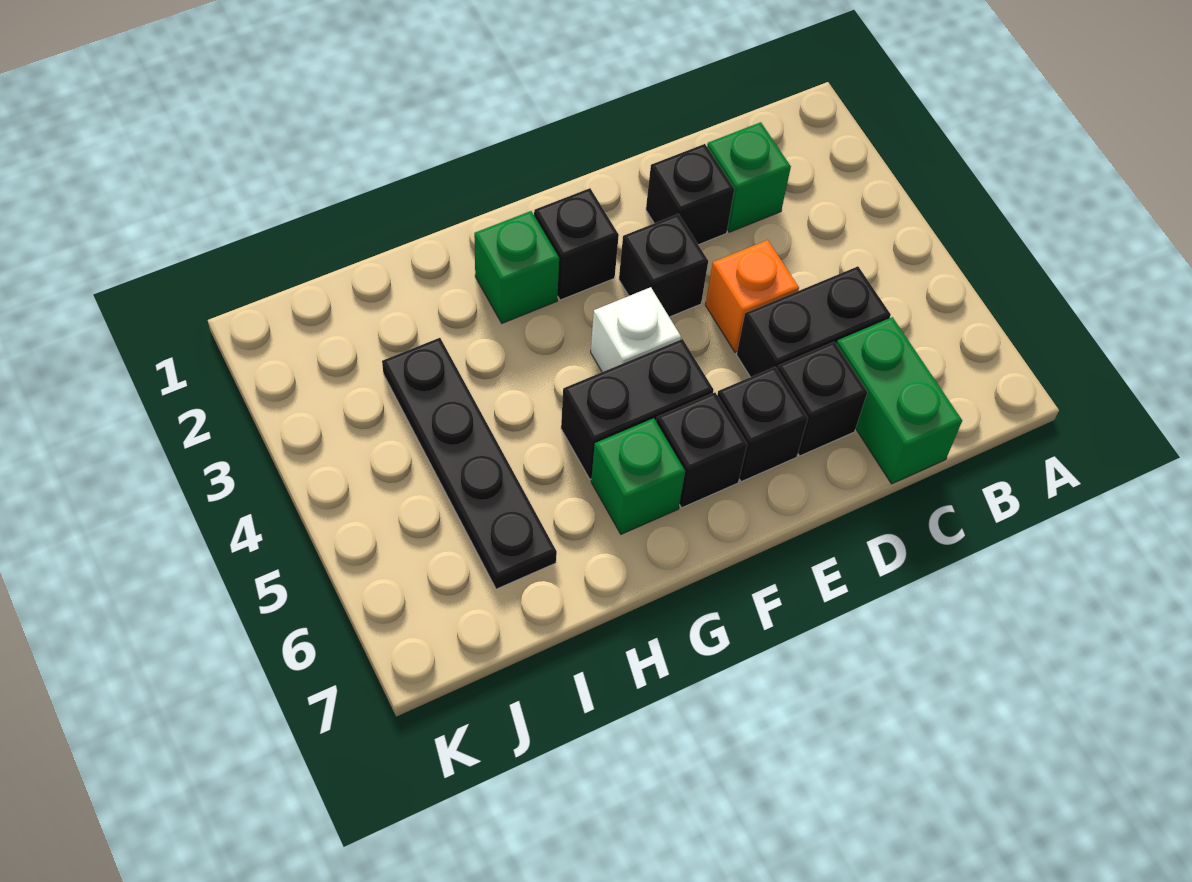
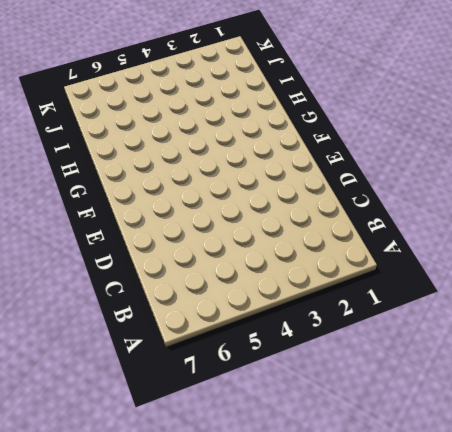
none -> green brick C2 level 1
none -> black brick C5:D5 level 1
none -> green brick C6:C7 level 1

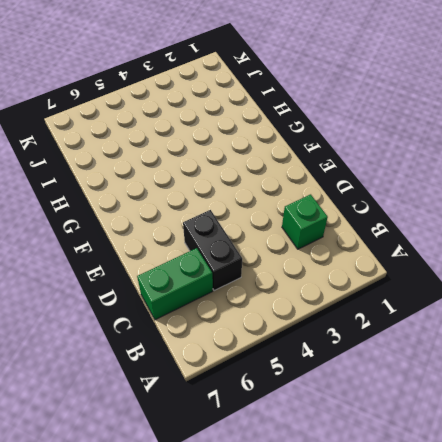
none -> black brick D2 level 1
none -> orange brick D4 level 1
none -> black brick D6 level 1

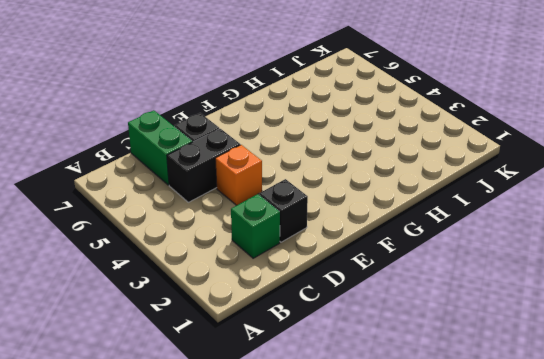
none -> black brick E3 level 1
none -> black brick E6 level 1
none -> black brick F2 level 1

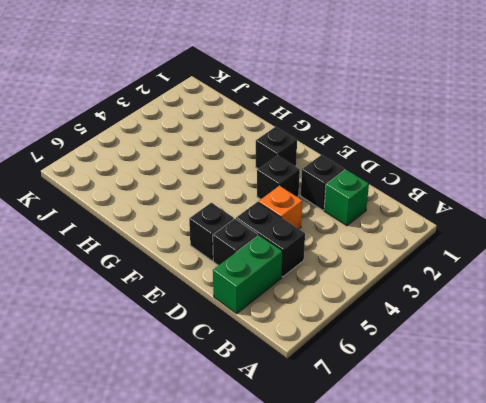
none -> white brick F4 level 1
none -> black brick F5:G5 level 1
none -> black brick F6 level 1

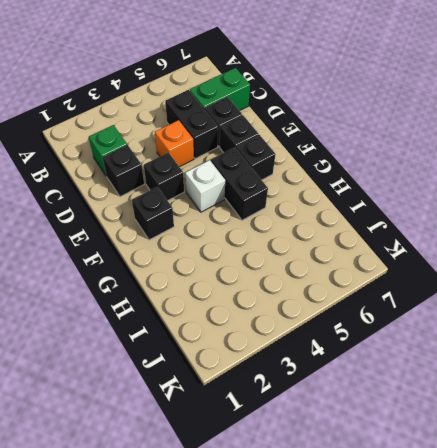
none -> green brick G2 level 1
none -> green brick G6 level 1
none -> black plate I3:I6 level 1

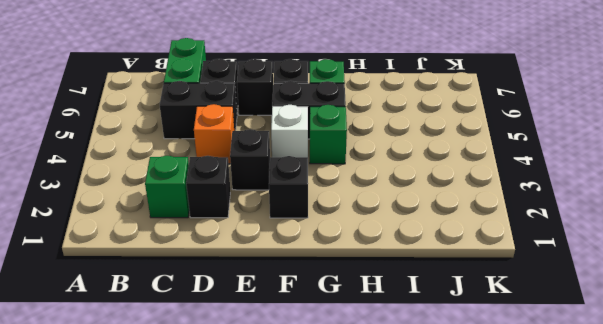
green brick G4 level 1 -> green brick G2 level 1
none -> black plate I3:I6 level 1

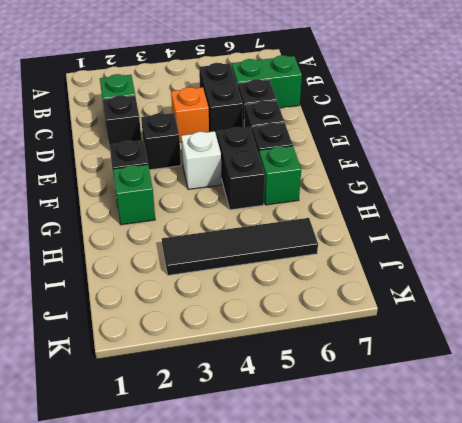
black tile I3:I6 level 1 -> black plate I3:I6 level 1

